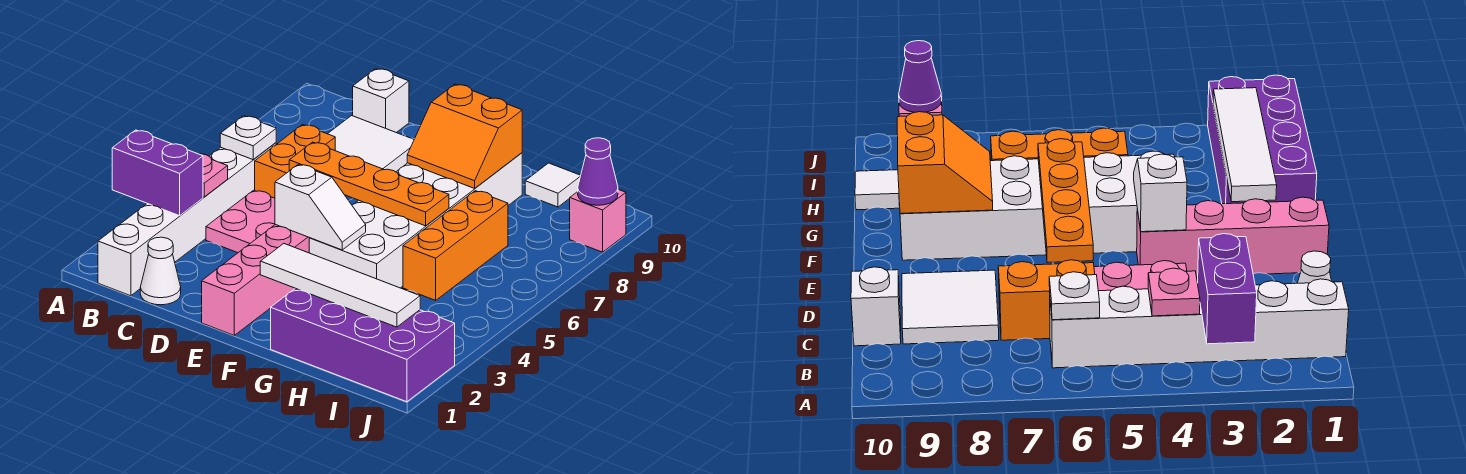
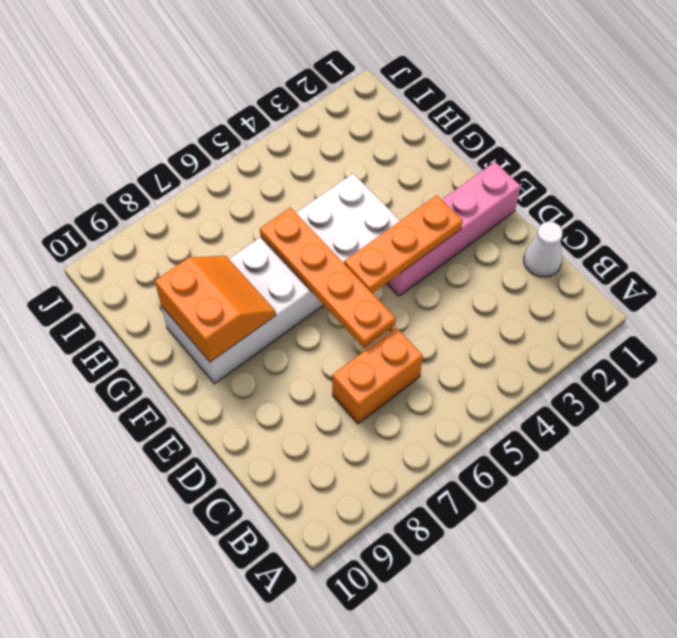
orange plate E3:E5 level 2 -> white slope E4:F4 level 2 top E
none -> white brick B1:B6 level 1
none -> pink plate C4:D5 level 1
none -> white tile C8:D9 level 1

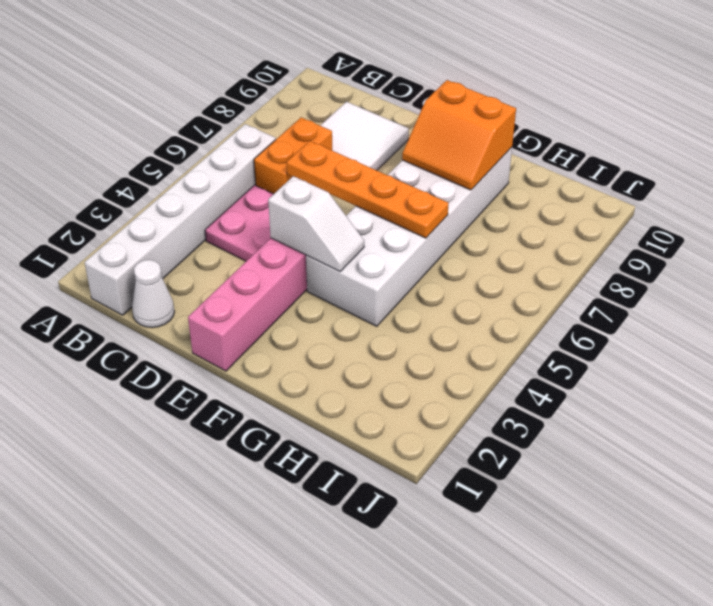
none -> white brick C10 level 1
none -> purple brick G1:J2 level 1
none -> orange brick H5:H7 level 1

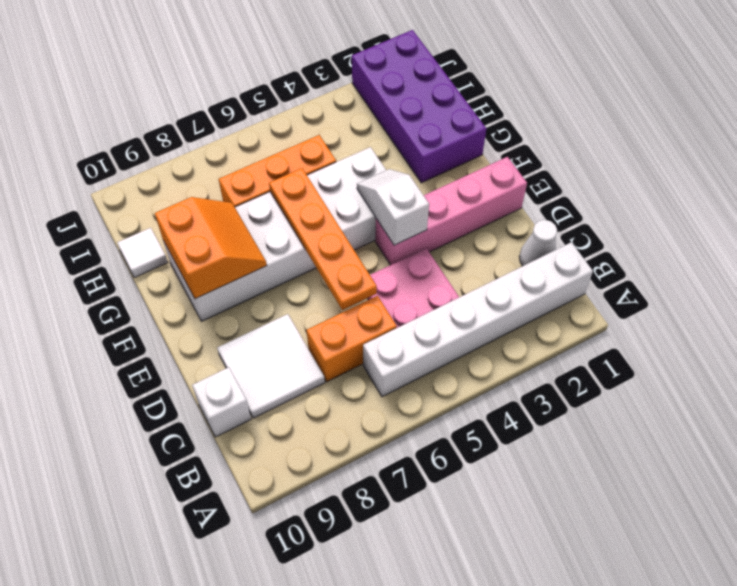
none -> pink brick J9 level 1
none -> purple brick A3:B3 level 2
none -> pink plate B4 level 2

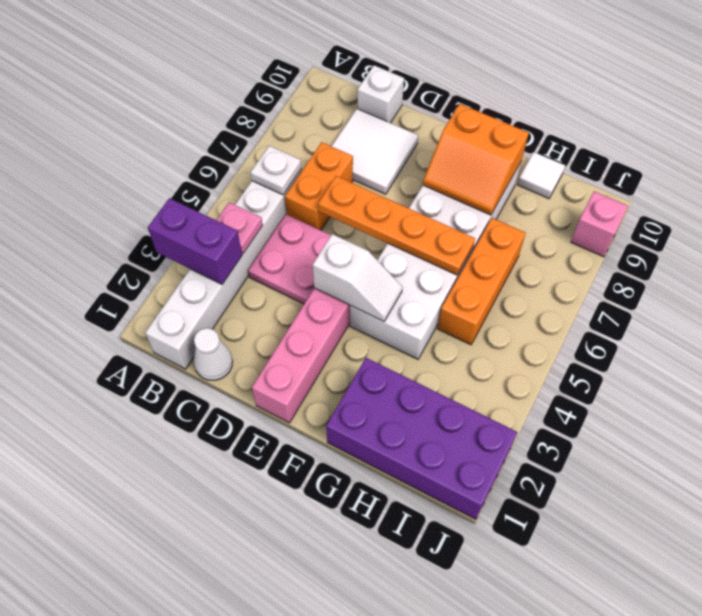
none -> white tile F2:I2 level 2
none -> purple cone J9 level 2

